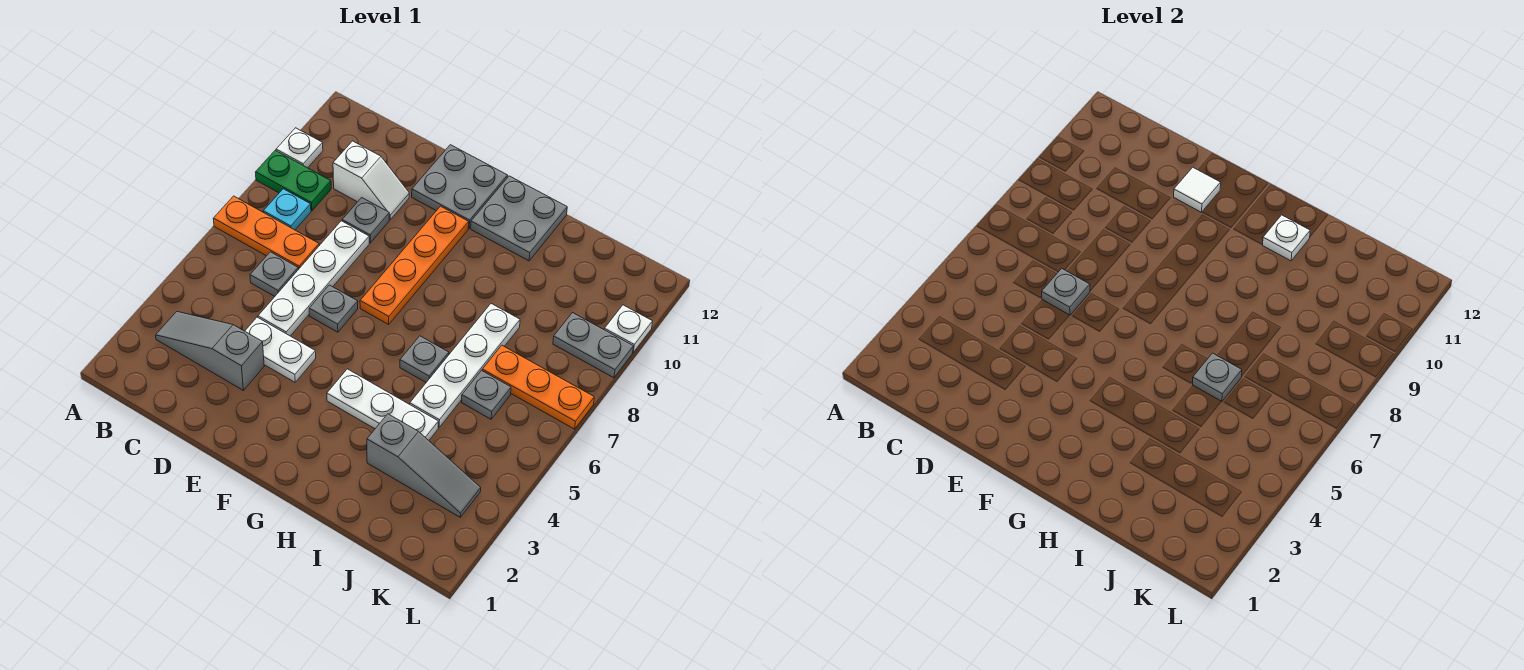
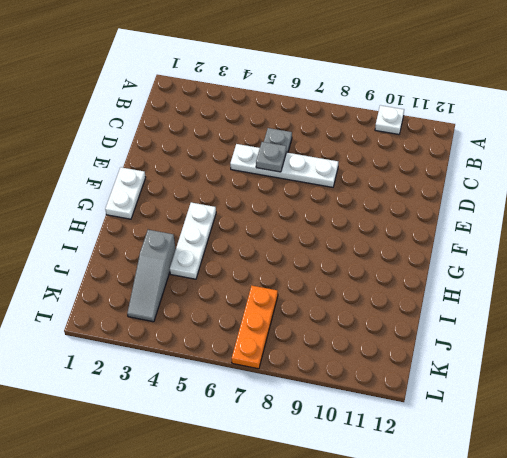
white plate F1:G1 level 1 -> white plate D4:E4 level 1
none -> orange plate A7:C7 level 1
none -> green plate A9:B9 level 1
none -> grey slope B3:D3 level 1 top D

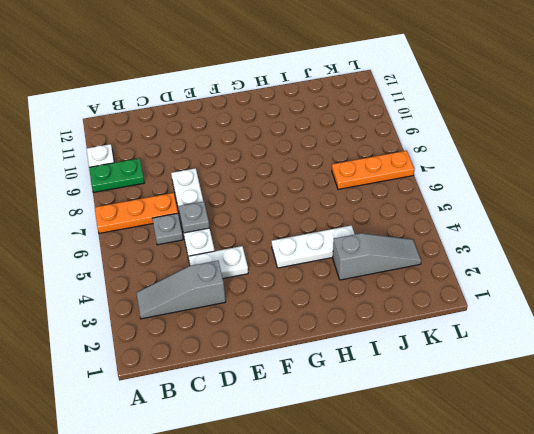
none -> cyan plate B8 level 1
none -> white slope C10:D10 level 1 top C
none -> grey plate D9 level 1

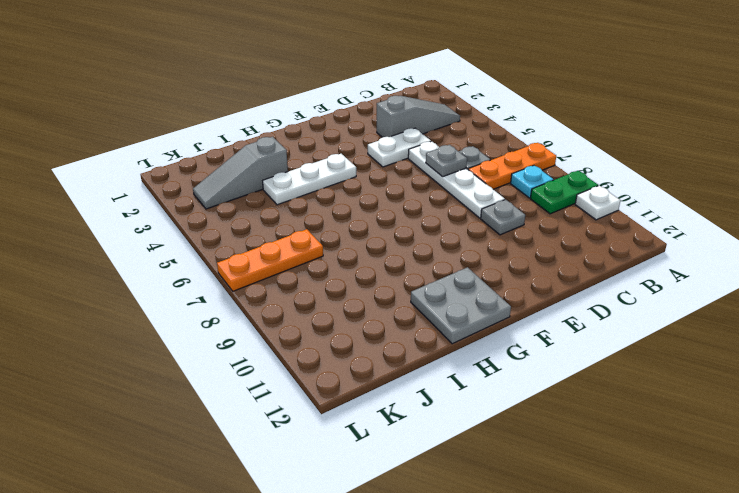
none -> white slope C10:D10 level 1 top C
none -> grey plate E6 level 1
none -> grey plate E11:F12 level 1

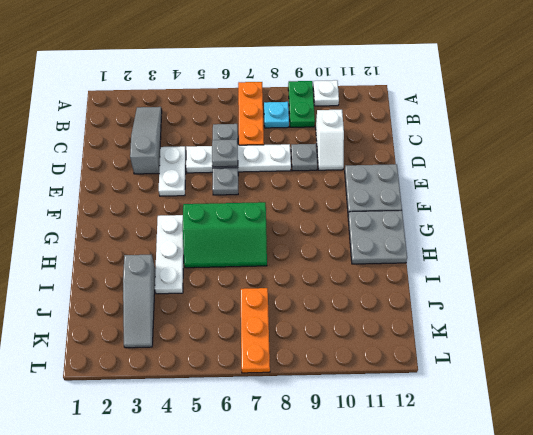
green slope G5:H7 level 1 top G -> grey plate H6 level 1
none -> orange plate F7:F10 level 1
none -> white plate I5:I8 level 1
none -> grey plate J6 level 1

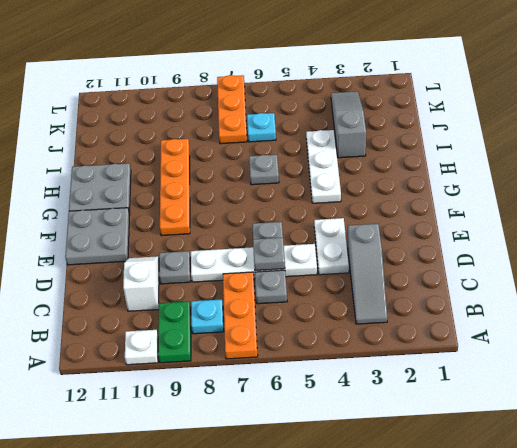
orange plate F9:I9 level 1 -> orange plate F7:F10 level 1
cyan plate J6 level 1 -> grey plate J6 level 1
none -> white plate I5:I8 level 1
none -> grey plate K9:L9 level 1
none -> white plate L10 level 1

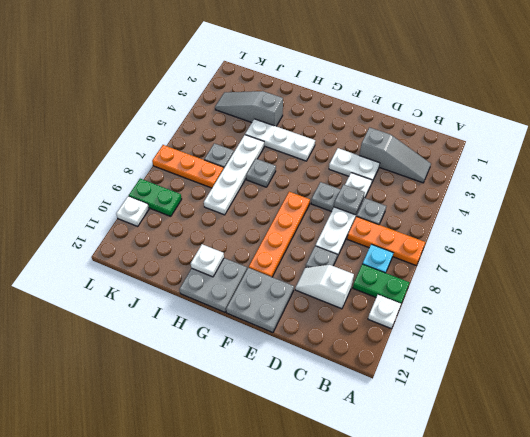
green plate K9:L9 level 1 -> grey plate K9:L9 level 1
none -> white tile E11 level 2
none -> grey plate I6 level 2

